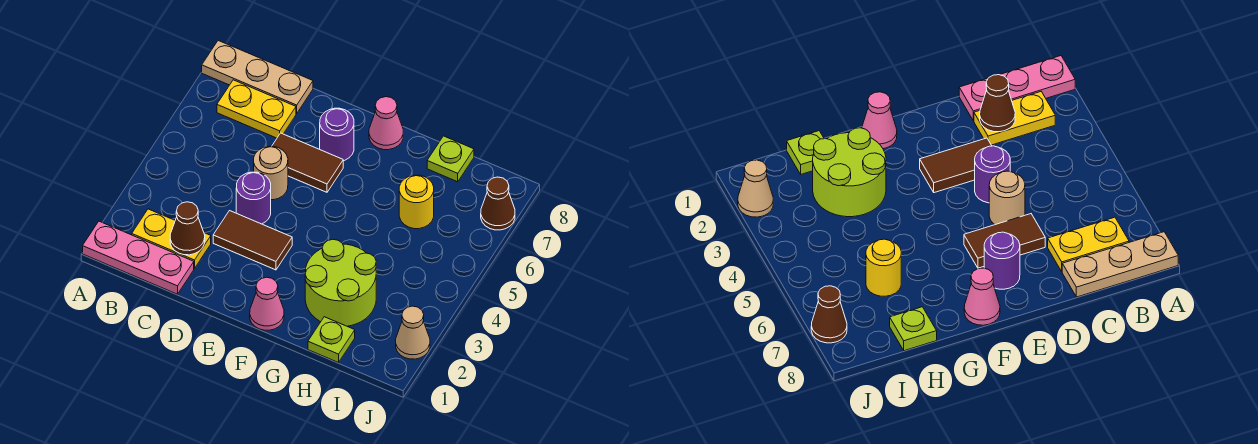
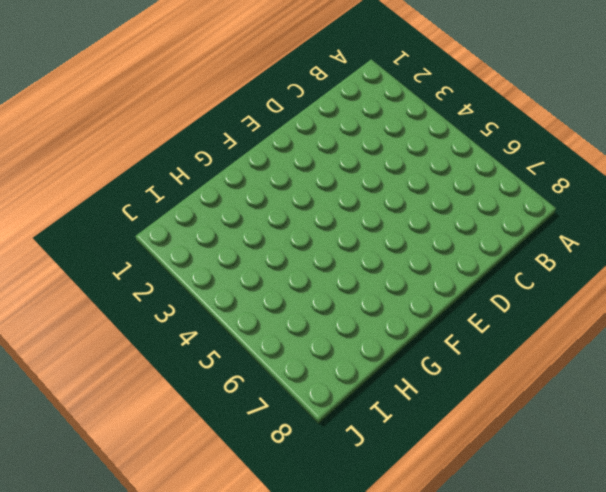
none -> pink plate A1:C1 level 1
none -> tan plate A8:C8 level 1
none -> yellow plate B2:C2 level 1

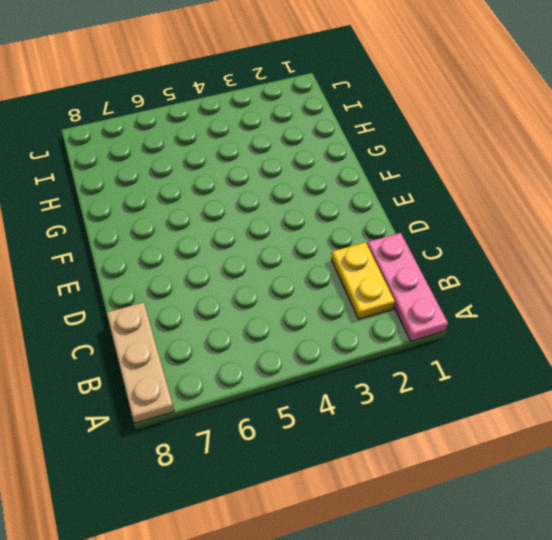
none -> yellow plate B7:C7 level 1
none -> brown tile D3:E3 level 1
none -> purple round brick D4 level 1

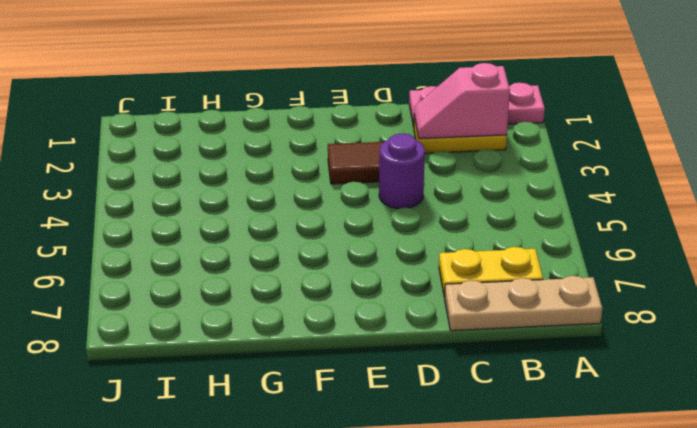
pink slope B2:C2 level 2 top B -> brown cone C2 level 2
none -> tan round brick D5 level 1
none -> brown tile D6:E6 level 1
none -> purple round brick E7 level 1

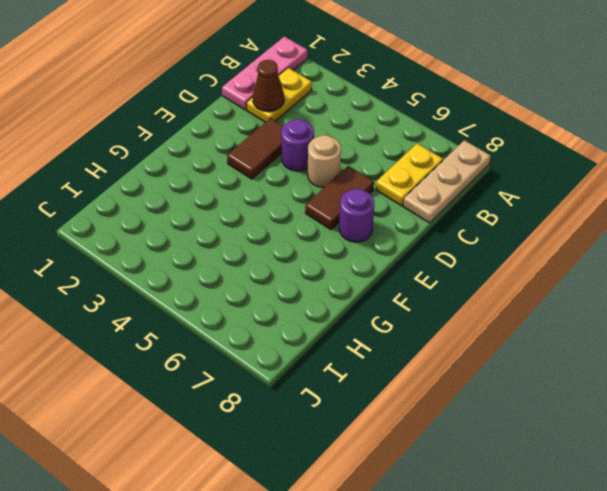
none -> pink cone F1 level 1
none -> pink cone F8 level 1
none -> lime round brick G2:H3 level 1

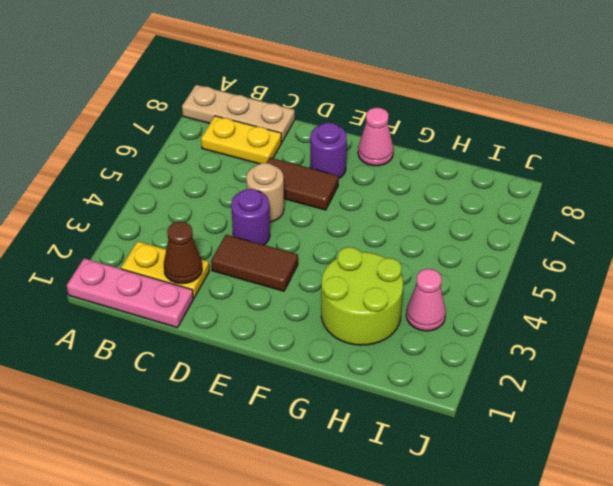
pink cone I3 level 1 -> pink cone F1 level 1
none -> lime plate H1 level 1
none -> yellow round brick H6 level 1
none -> lime plate H8 level 1

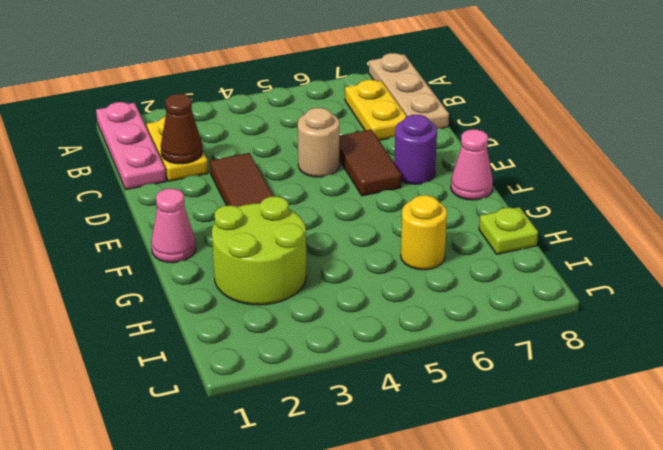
none -> purple round brick D4 level 1
none -> lime plate H1 level 1
none -> tan cone J2 level 1

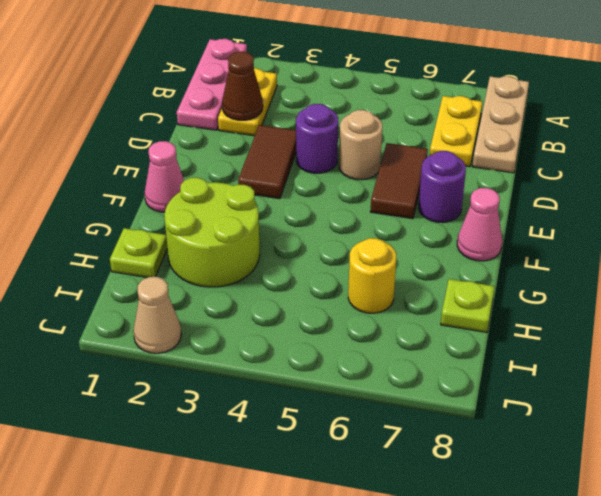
none -> brown cone J7 level 1

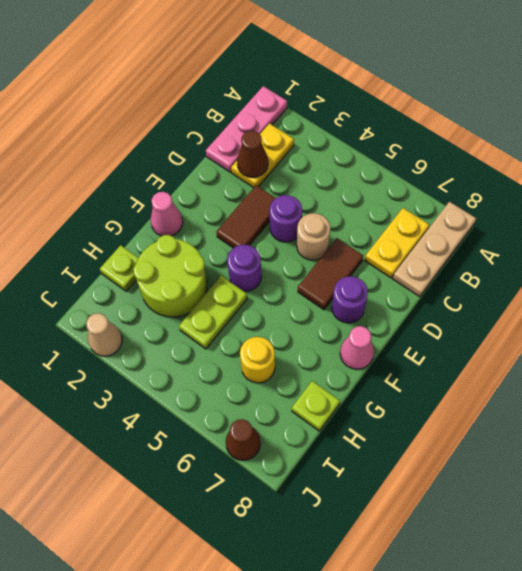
purple round brick F4 level 1 -> none
lime plate G4:H4 level 1 -> none

